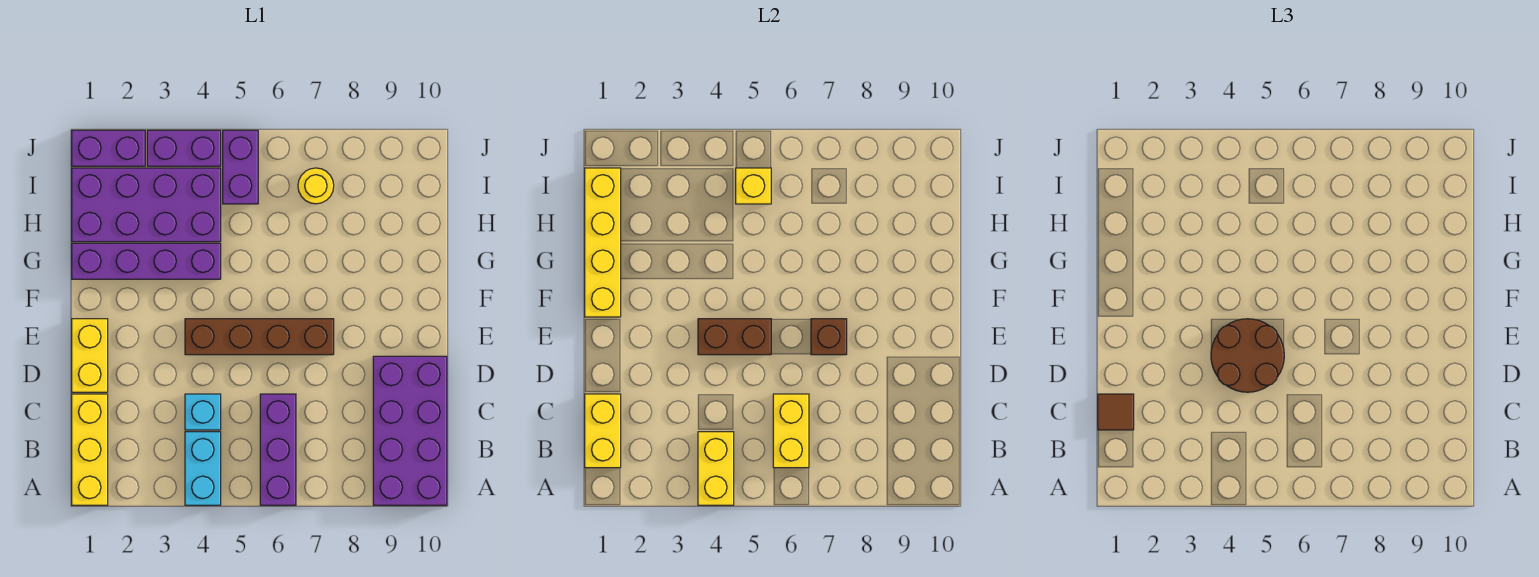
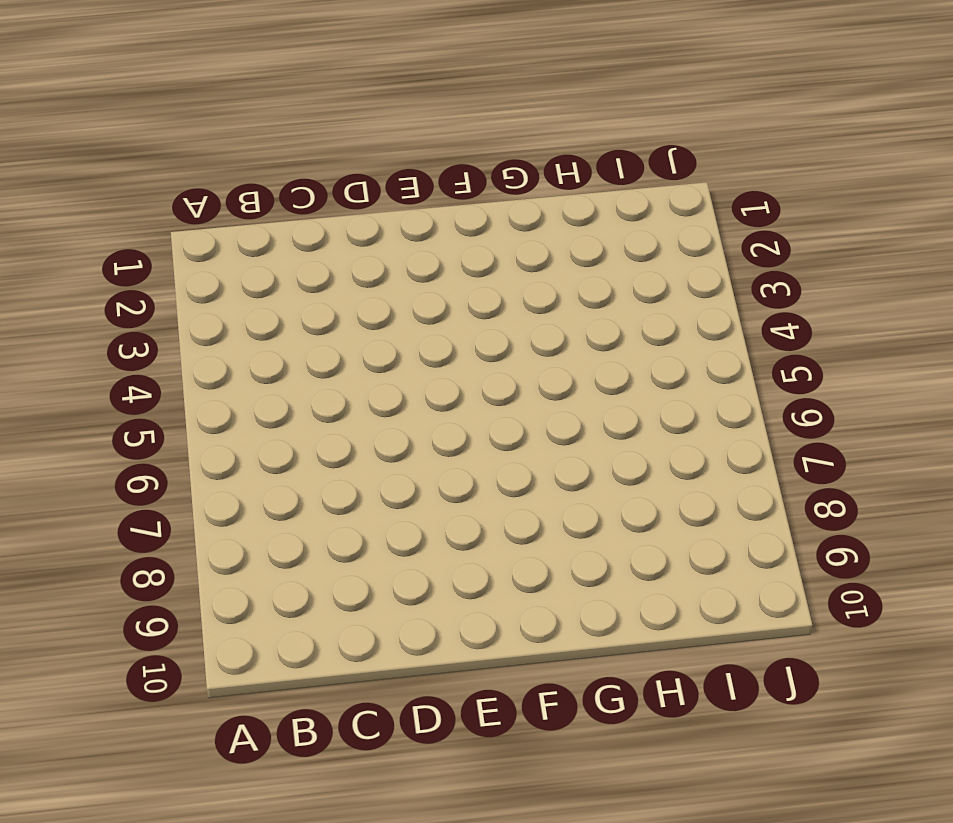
none -> yellow brick A1:C1 level 1
none -> cyan brick A4:B4 level 1
none -> purple brick A6:C6 level 1

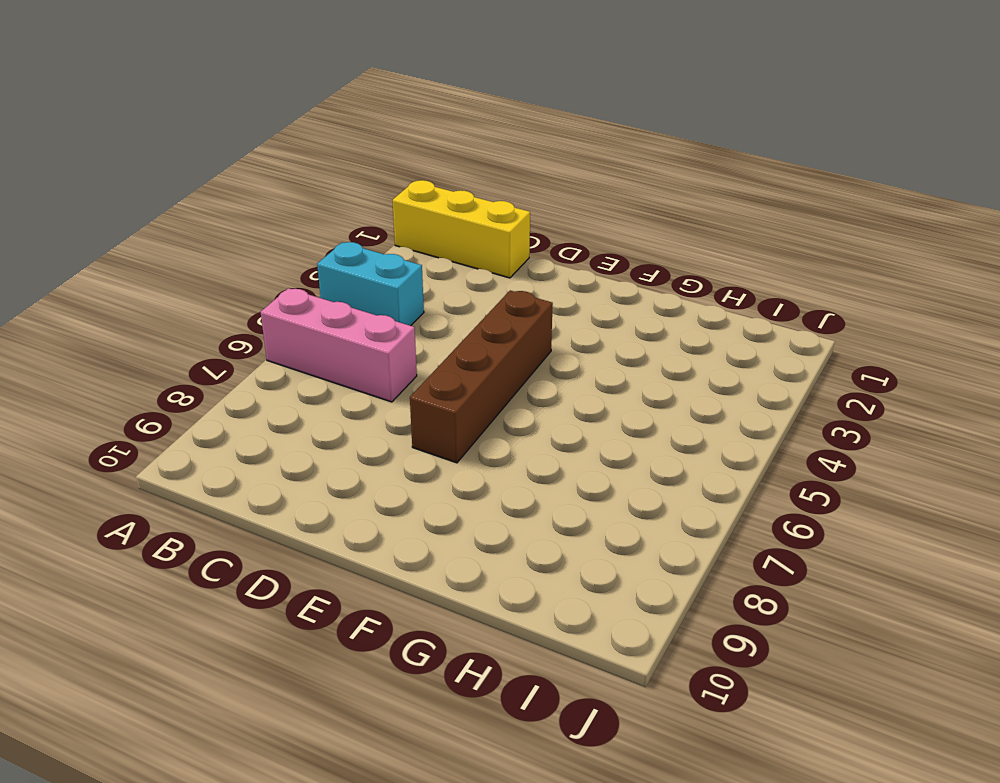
pink brick A6:C6 level 1 -> purple brick A6:C6 level 1
none -> purple brick A9:D10 level 1
none -> cyan brick C4 level 1
none -> yellow brick D1:E1 level 1

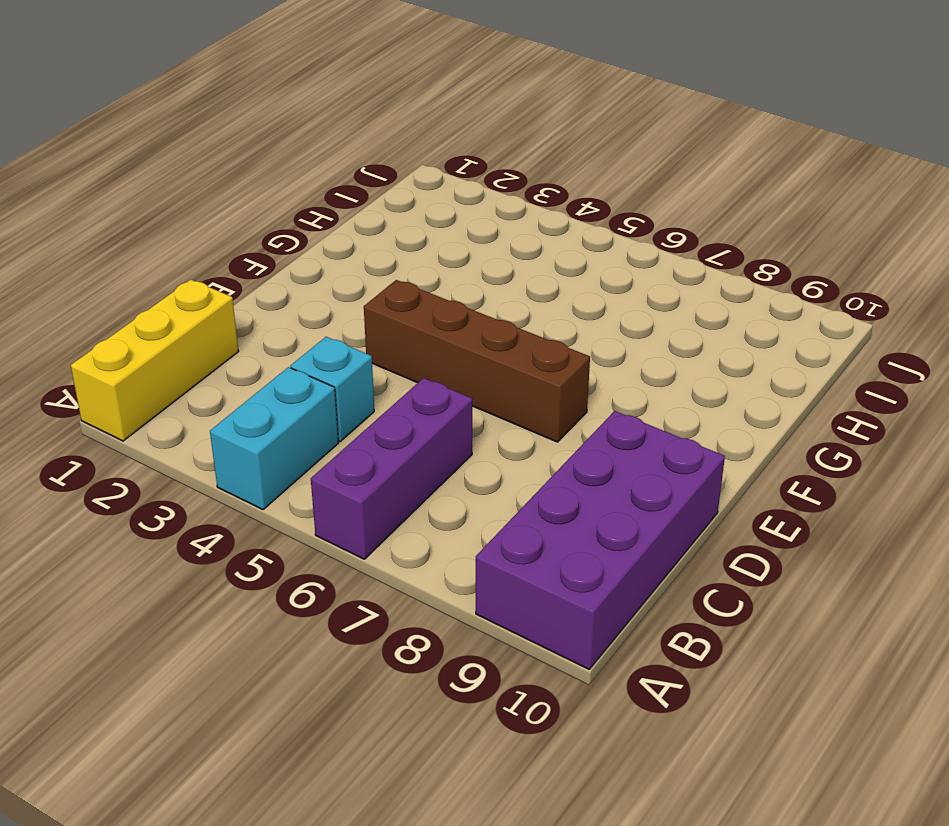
none -> yellow brick D1:E1 level 1
none -> purple brick G1:G4 level 1
none -> purple brick H1:I4 level 1

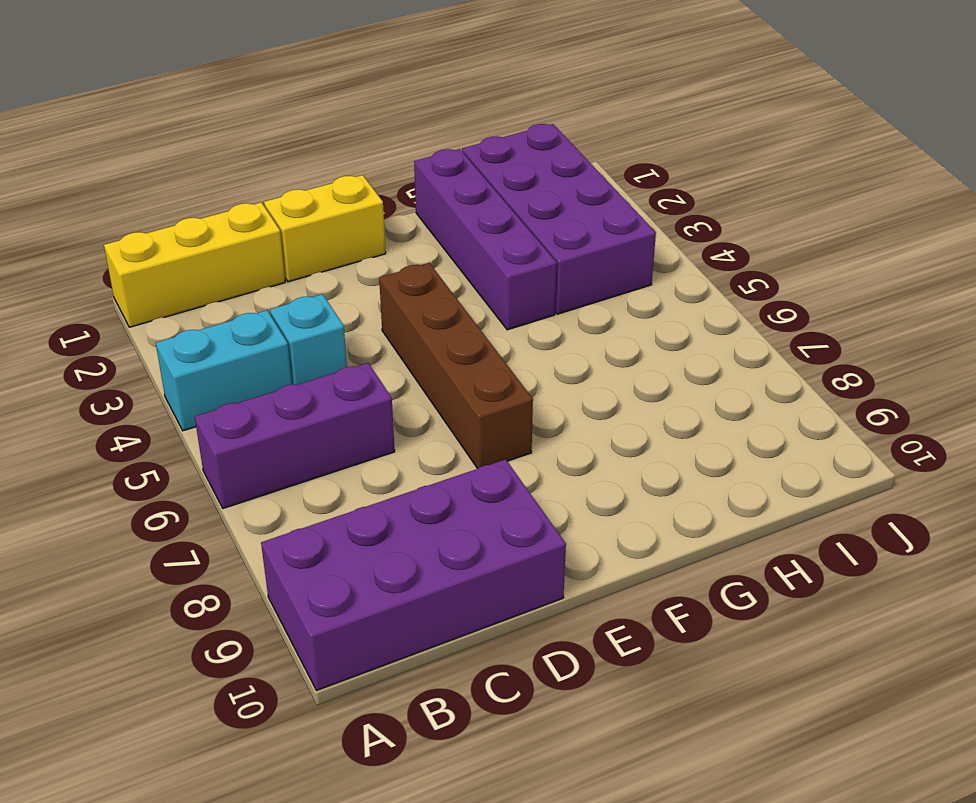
none -> purple brick I5:J5 level 1
none -> yellow round brick I7 level 1
none -> purple brick J1:J2 level 1

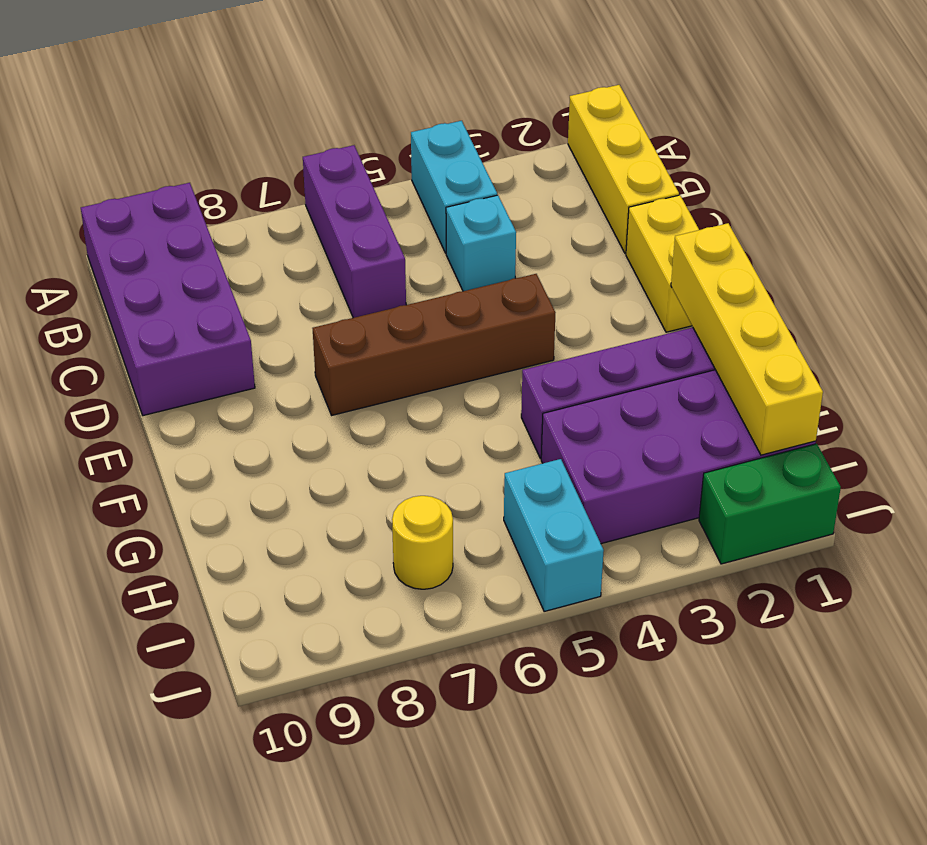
cyan brick I5:J5 level 1 -> purple brick I5:J5 level 1
green brick J1:J2 level 1 -> purple brick J1:J2 level 1
none -> purple brick J3:J4 level 1
none -> yellow brick A4:B4 level 2
none -> yellow brick B1:C1 level 2

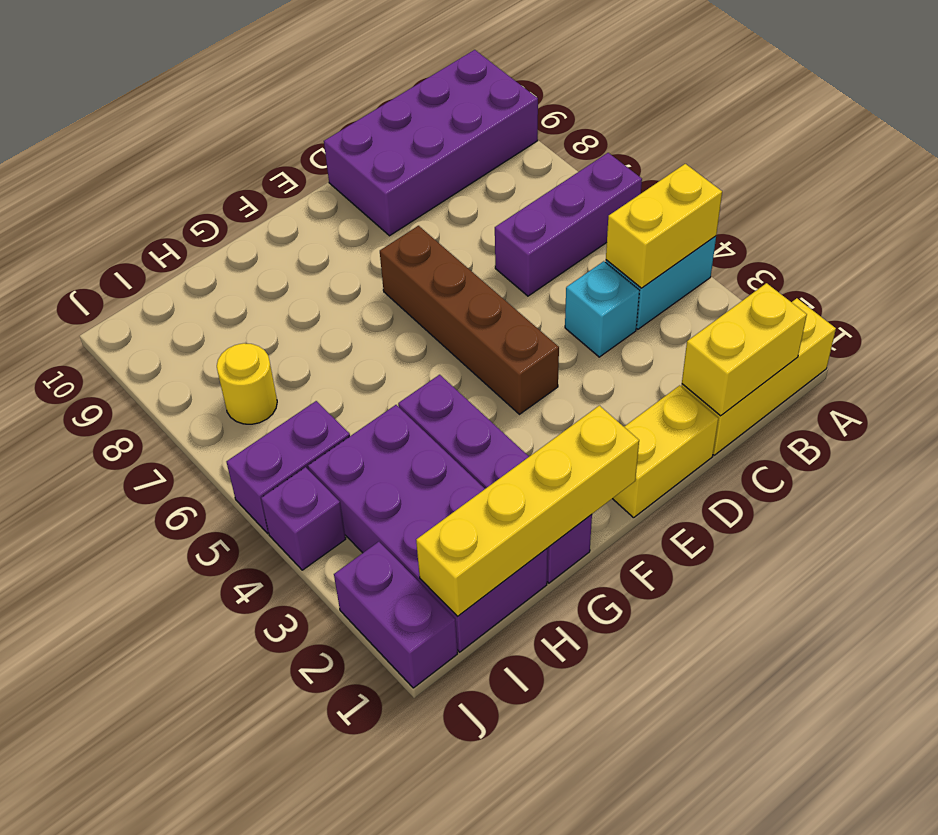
purple brick J4 level 1 -> purple brick J3:J4 level 1
none -> yellow brick B6:C6 level 2
none -> brown brick E4:E5 level 2
none -> brown brick E7 level 2

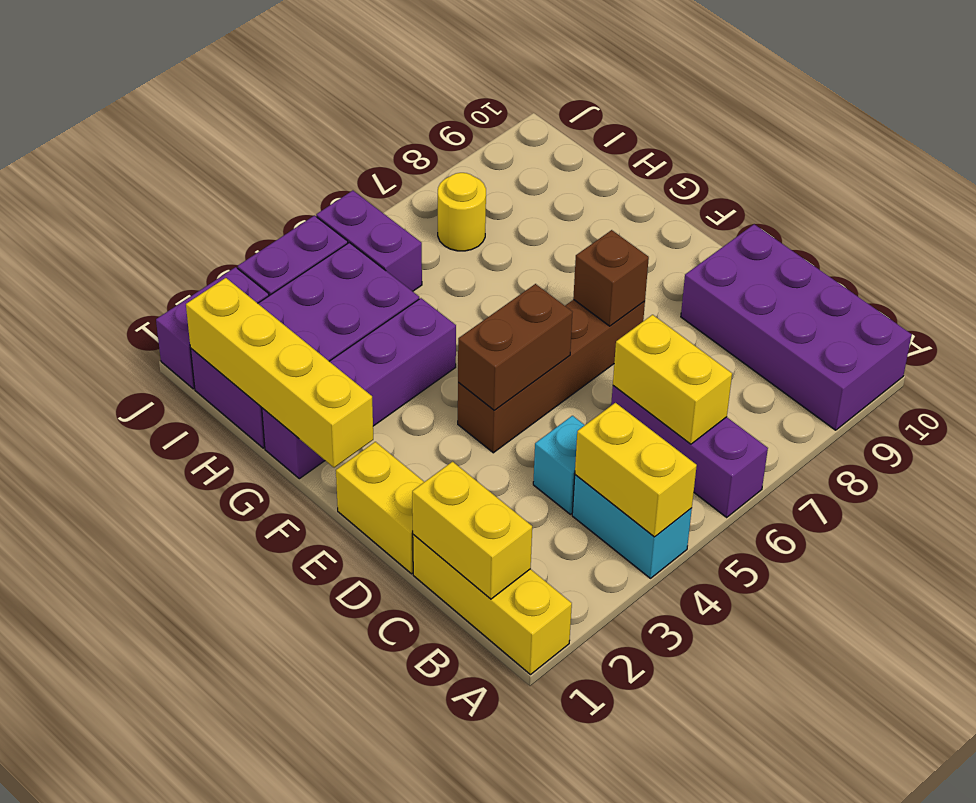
none -> yellow brick I5 level 2
none -> brown tile C1 level 3
none -> brown round brick D4:E5 level 3

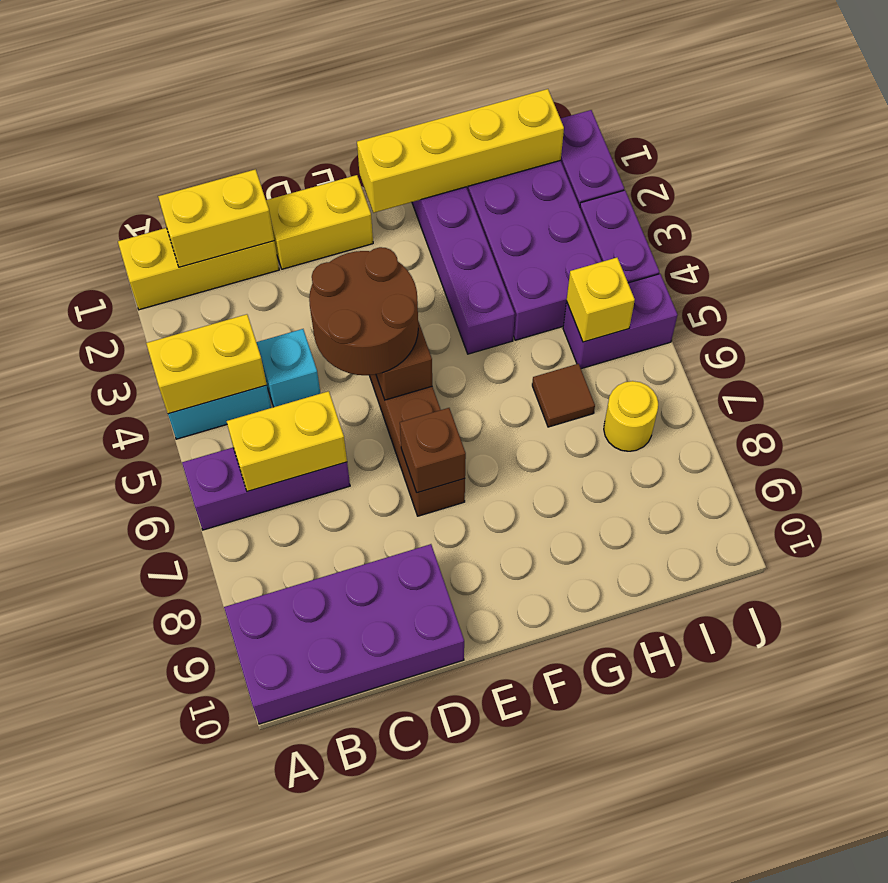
brown tile H6 level 1 -> brown tile C1 level 3

